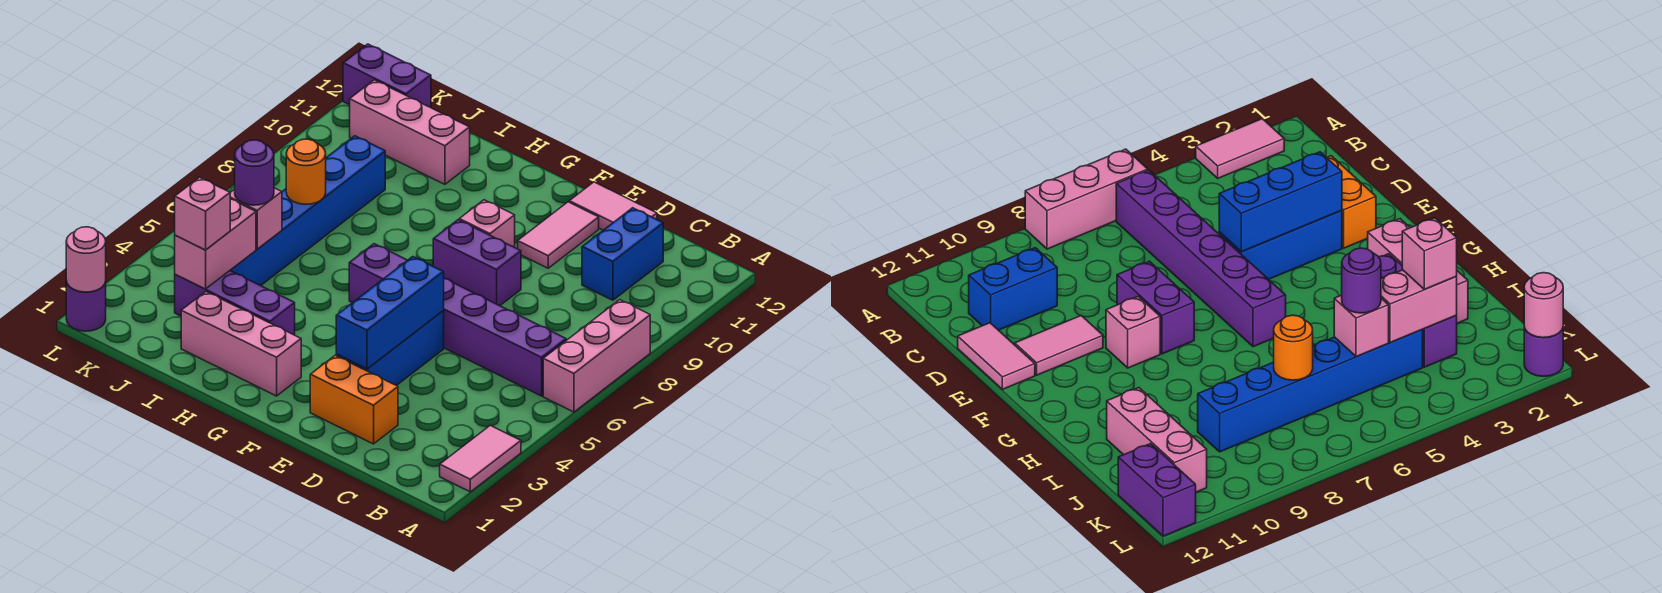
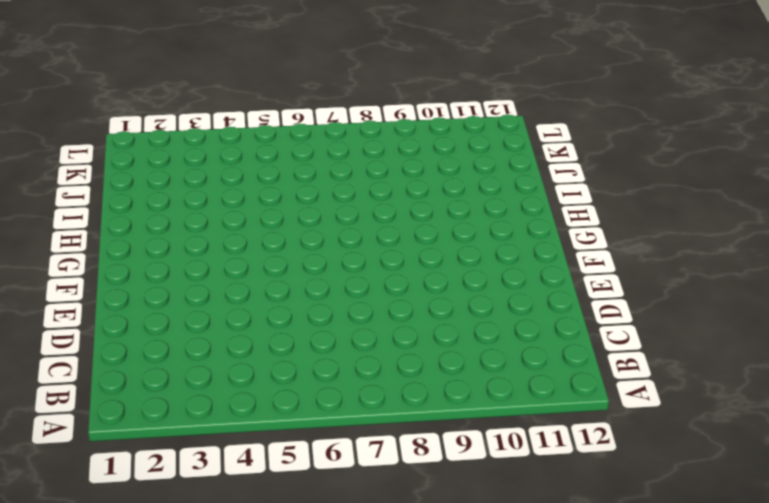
none -> pink tile A2:A3 level 1
none -> pink brick A6:A8 level 1
none -> purple brick B6:G6 level 1

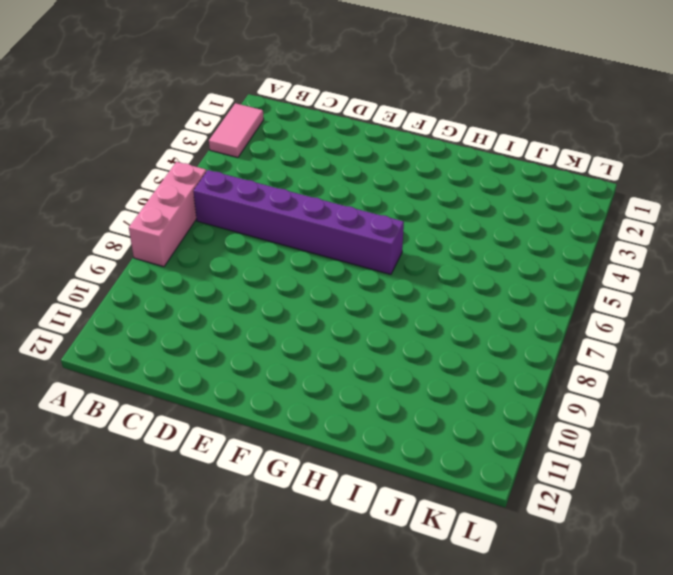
none -> blue brick C10:C11 level 1
none -> orange brick D2:E2 level 1
none -> pink tile D12:E12 level 1

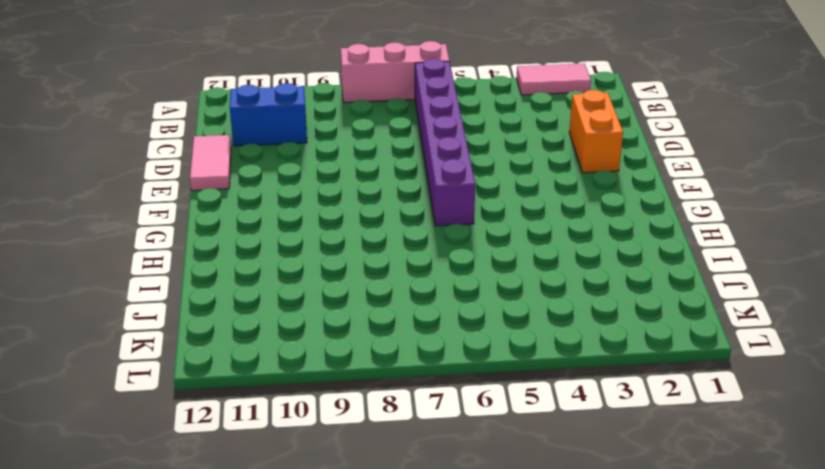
none -> blue brick E3:E5 level 1
none -> purple brick E8:F8 level 1
none -> pink tile E10:E11 level 1

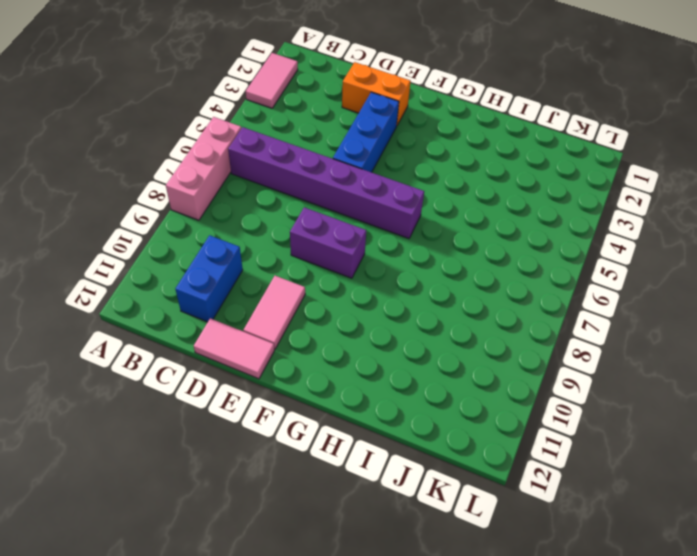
none -> pink brick F9 level 1
none -> pink brick G2:I2 level 1
none -> purple brick H3:J3 level 1

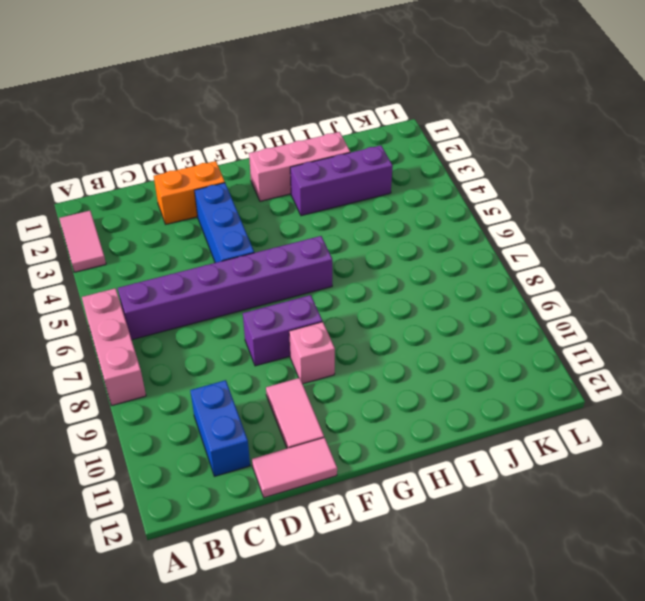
none -> pink brick I11:K11 level 1
none -> blue brick J4:J9 level 1
none -> purple brick K12:L12 level 1

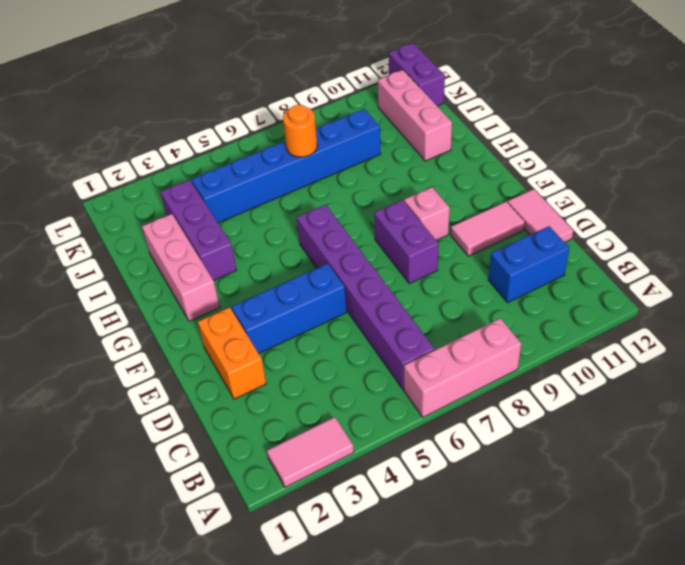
none -> purple round brick L1 level 1
none -> blue brick E3:E5 level 2
none -> pink brick J3:J4 level 2

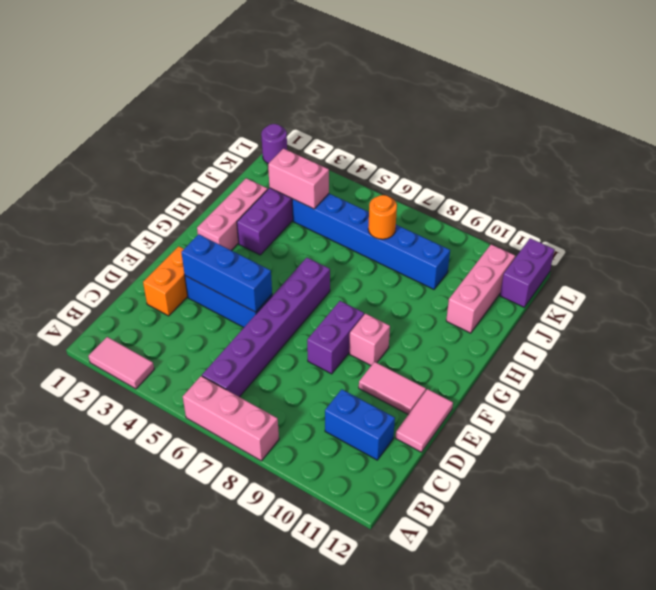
none -> pink brick J5 level 2
none -> pink round brick L1 level 2
none -> pink brick J3 level 3

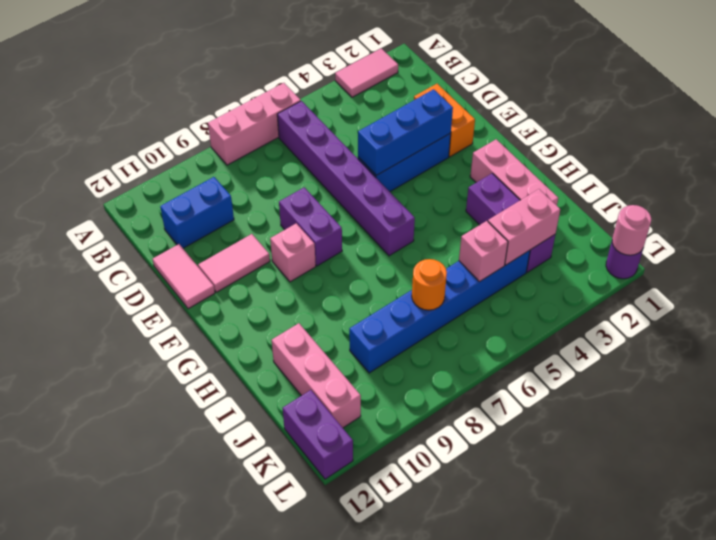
none -> pink brick J3 level 3
none -> purple round brick J5 level 3

